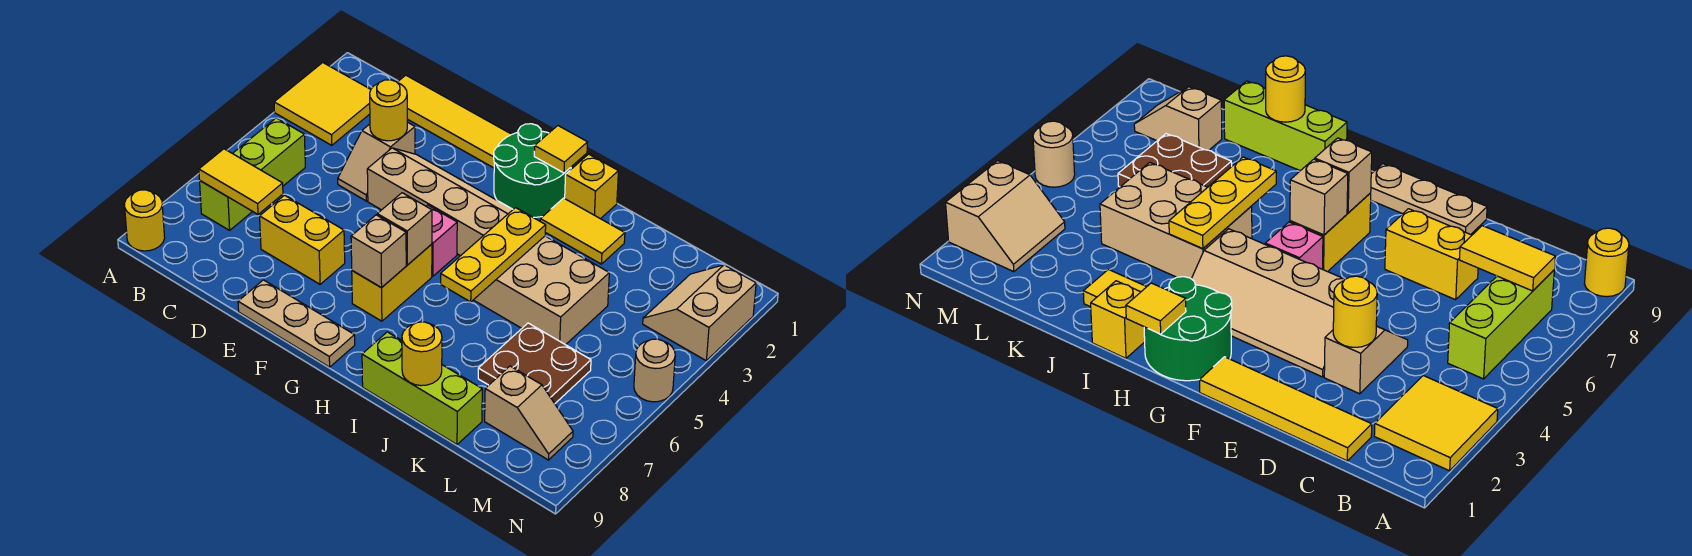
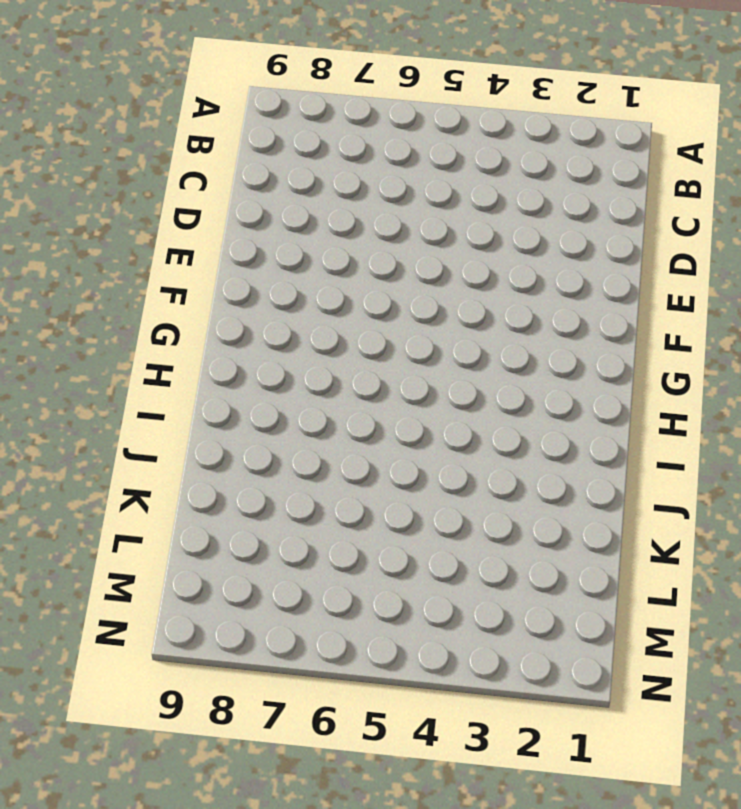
none -> yellow tile A2:B3 level 1
none -> yellow round brick A9 level 1
none -> lime brick B5:B7 level 1

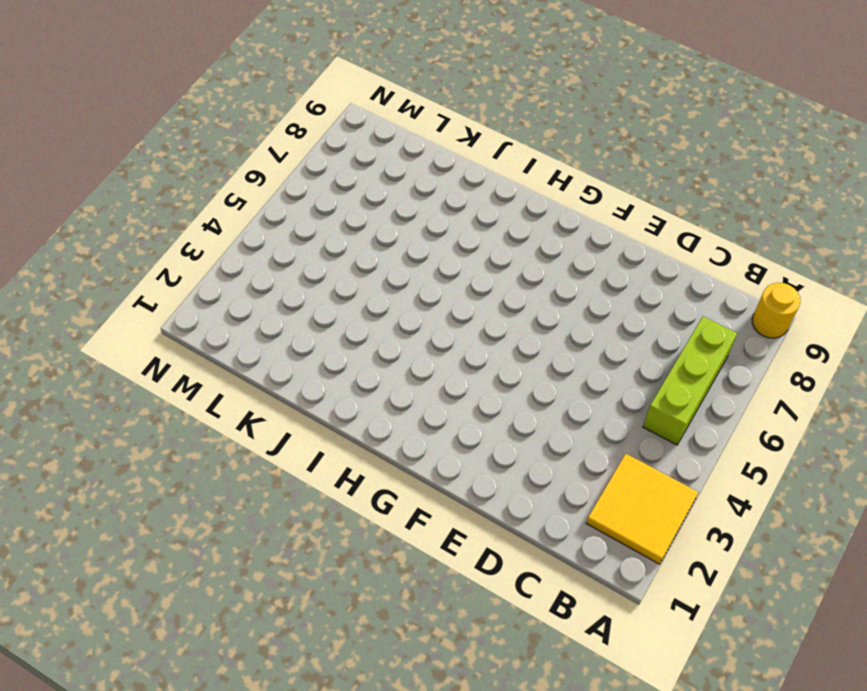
none -> yellow tile C1:F1 level 1
none -> tan slope D3:D4 level 1 top 3
none -> yellow brick D7:E7 level 1

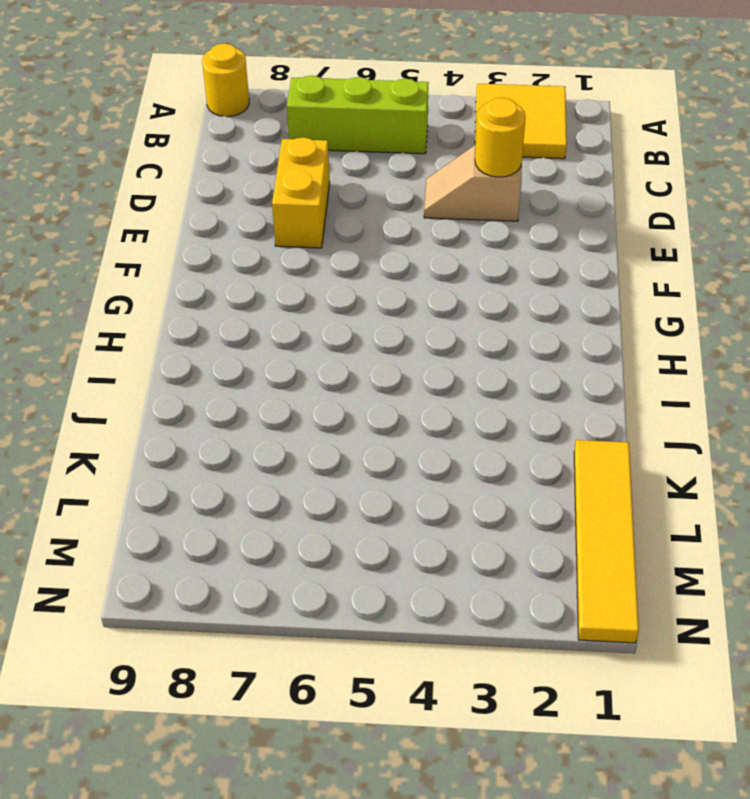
yellow tile K1:N1 level 1 -> yellow tile C1:F1 level 1
none -> tan slope E3:H4 level 1 top 4
none -> tan plate E9:G9 level 1
none -> green round brick G1:H2 level 1

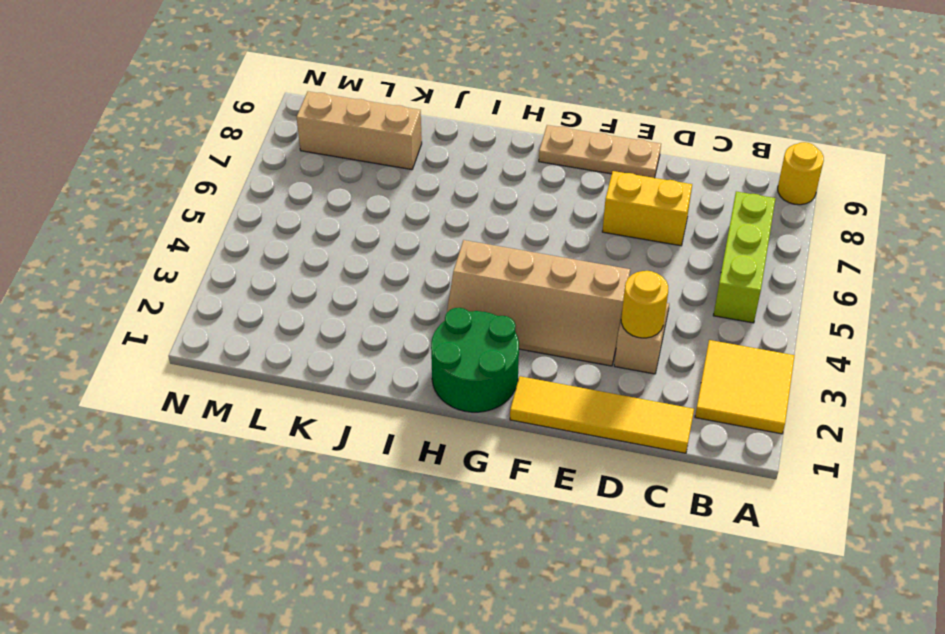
tan brick K8:M8 level 1 -> tan slope L8:M8 level 1 top L
none -> pink brick G5 level 1
none -> yellow brick G6:G7 level 1
none -> yellow brick I1 level 1

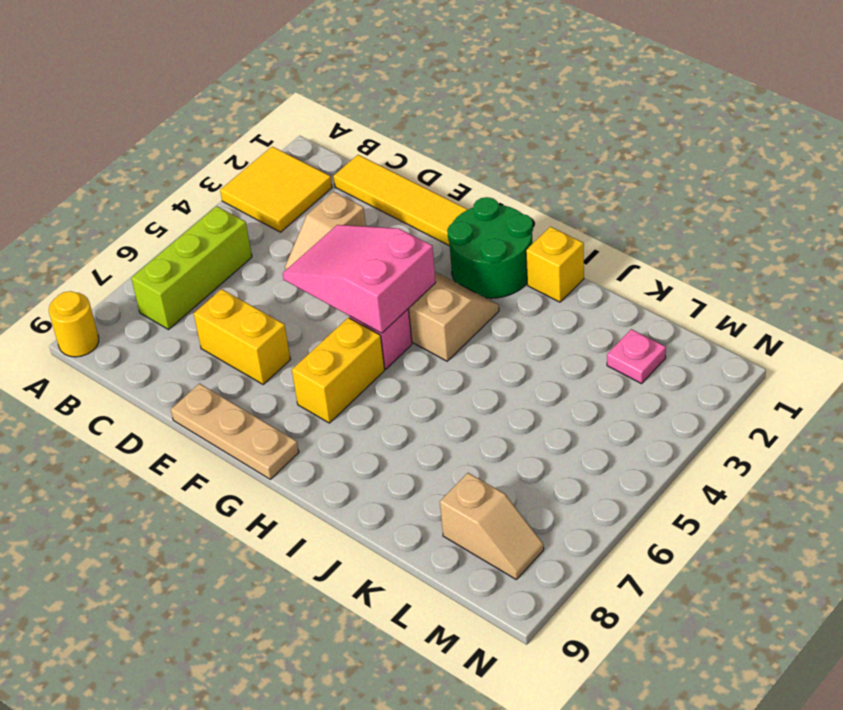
pink slope E4:G5 level 2 top G -> none
pink plate L2 level 1 -> none
none -> yellow tile I2:J2 level 1
none -> tan brick I4:K5 level 1
none -> lime brick I9:K9 level 1

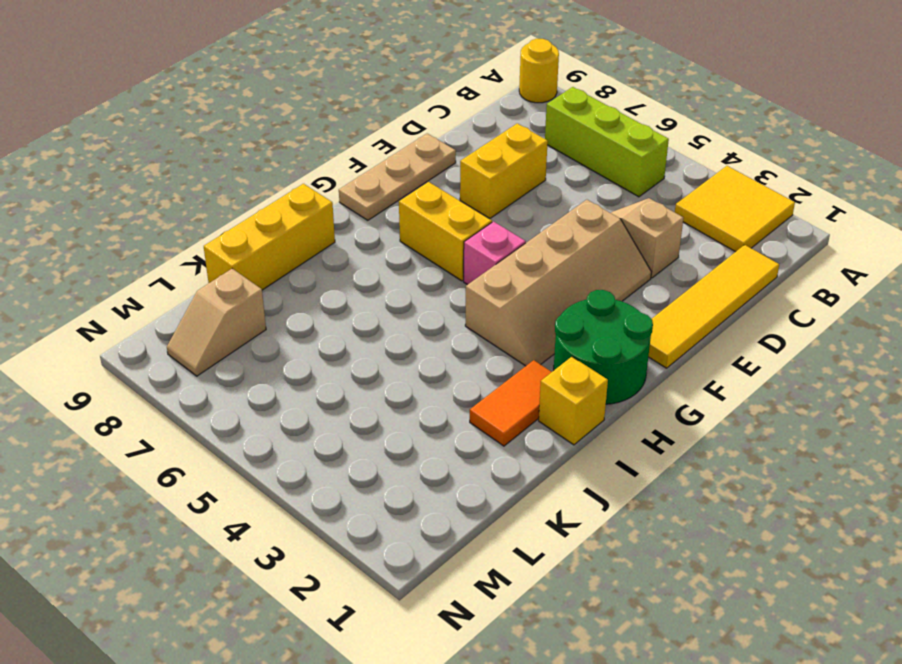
orange tile I2:J2 level 1 -> yellow tile I2:J2 level 1
yellow brick I9:K9 level 1 -> lime brick I9:K9 level 1
none -> tan brick I4:K5 level 1
none -> brown plate K6:L7 level 1
none -> tan slope M2:N3 level 1 top N

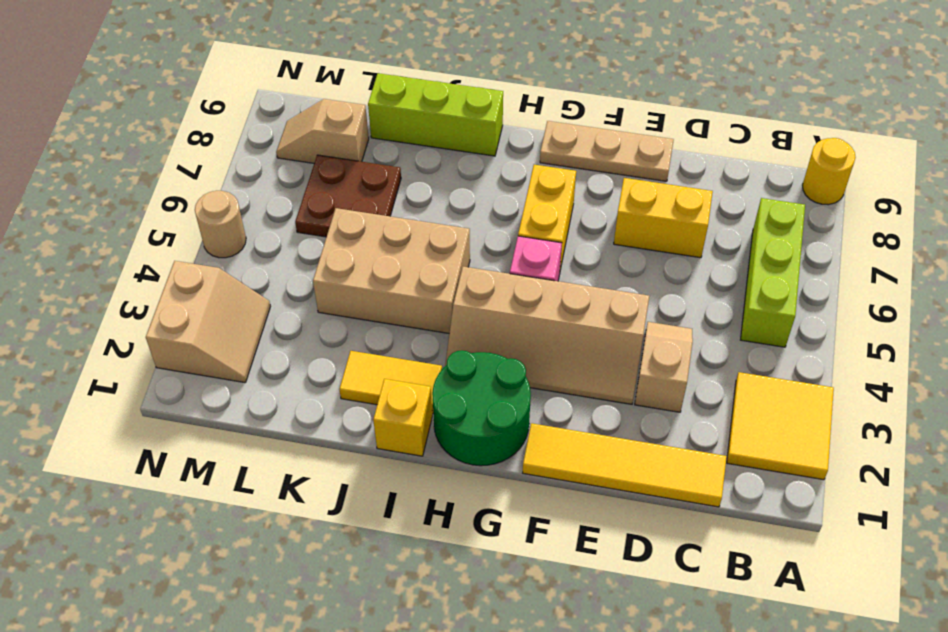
none -> yellow tile B7:C7 level 2
none -> yellow round brick D3 level 2
none -> tan brick G6 level 2

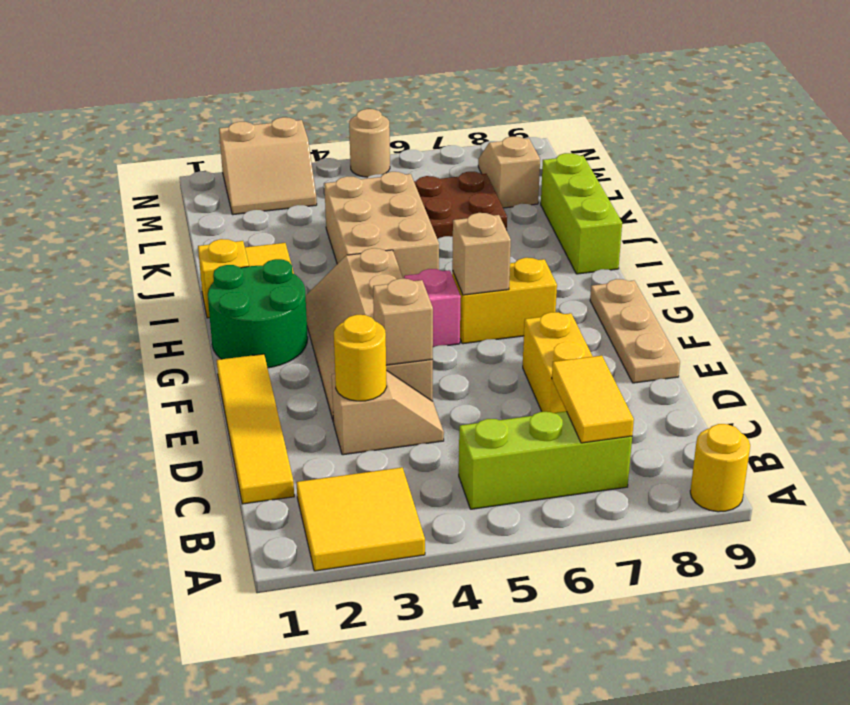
tan brick E4 level 2 -> tan brick G7 level 2
none -> yellow tile H1 level 2
none -> yellow plate I4:I6 level 2
none -> yellow round brick J9 level 2

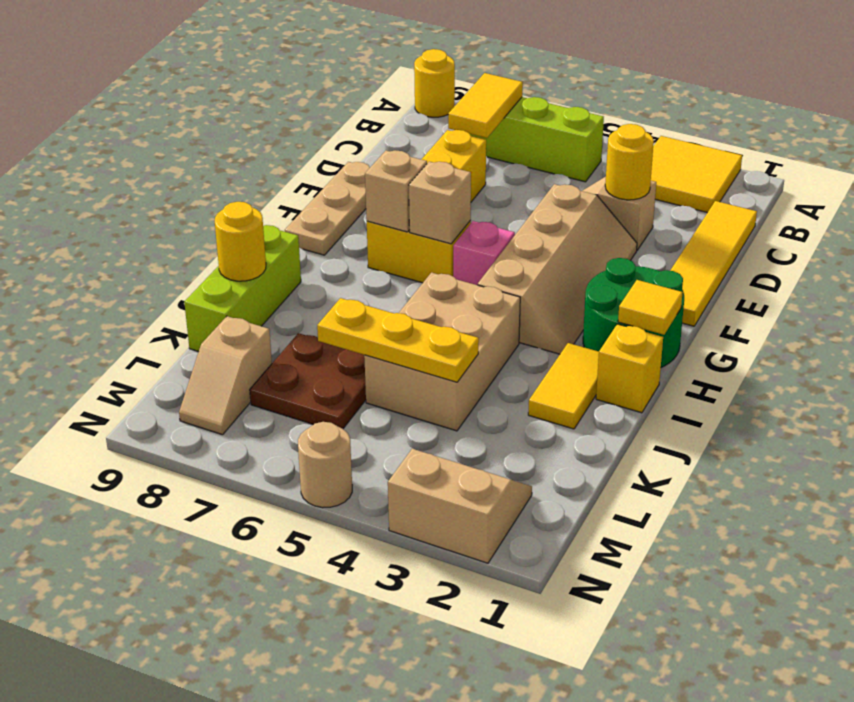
yellow plate K4:K6 level 2 -> yellow plate I4:I6 level 2

